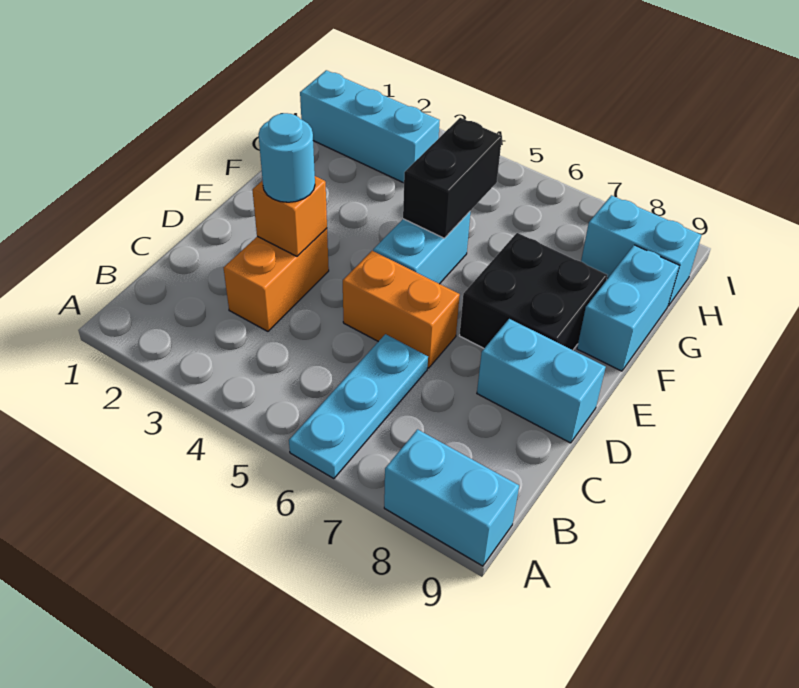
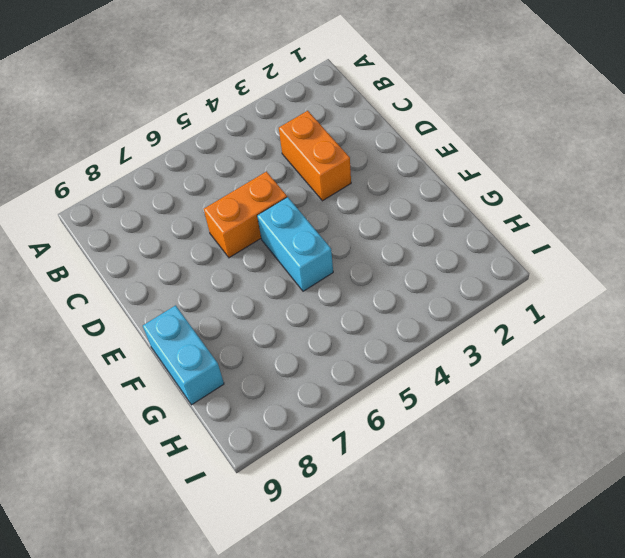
none -> cyan plate A6:C6 level 1
none -> cyan brick A8:A9 level 1
none -> cyan brick D8:D9 level 1

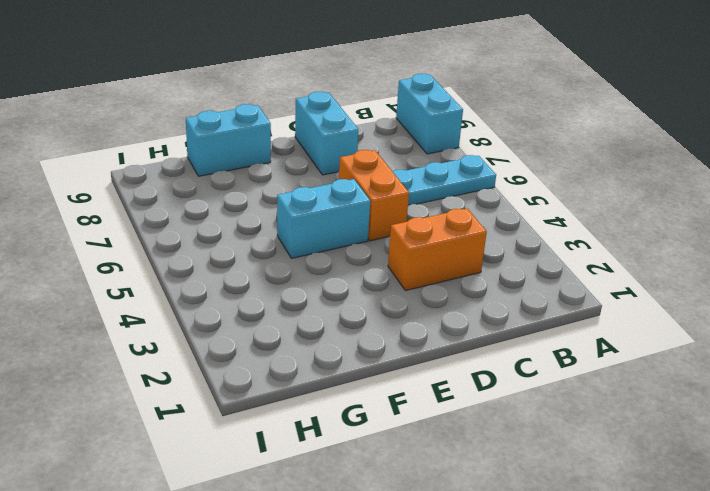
none -> black brick E7:F8 level 1
none -> cyan brick H1:H3 level 1
none -> cyan brick H8:H9 level 1

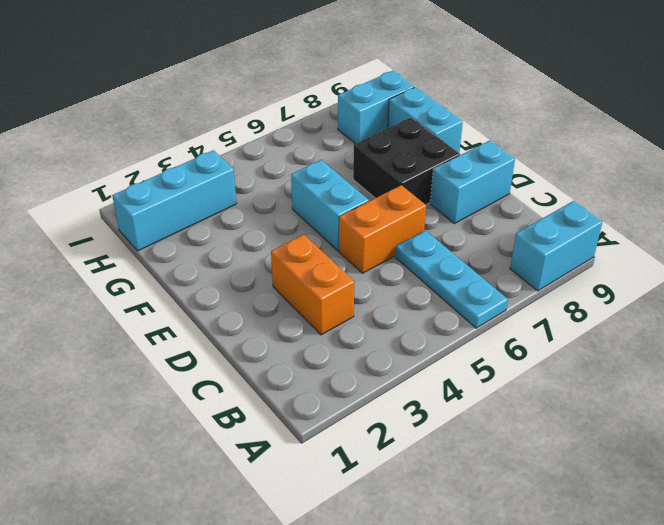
none -> orange brick D3 level 2
none -> black brick F5:G5 level 2
none -> cyan round brick D3 level 3

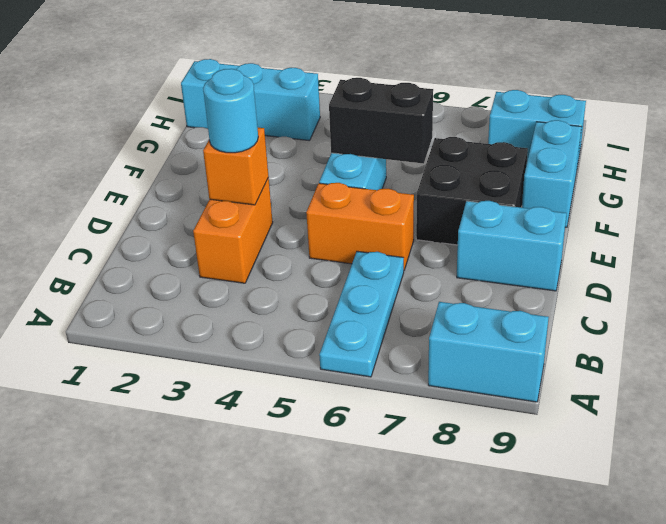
black brick F5:F6 level 2 -> black brick F5:G5 level 2

